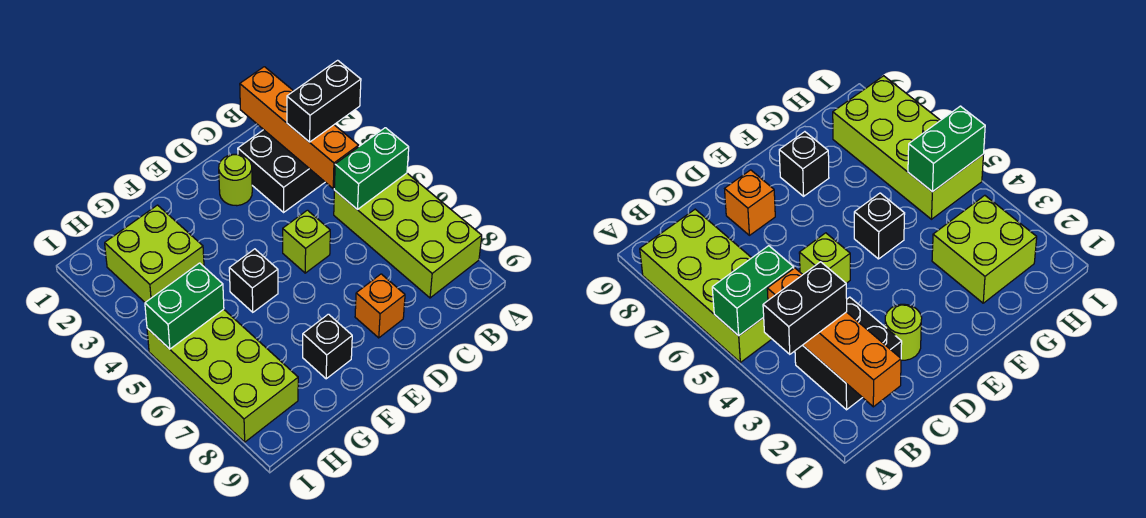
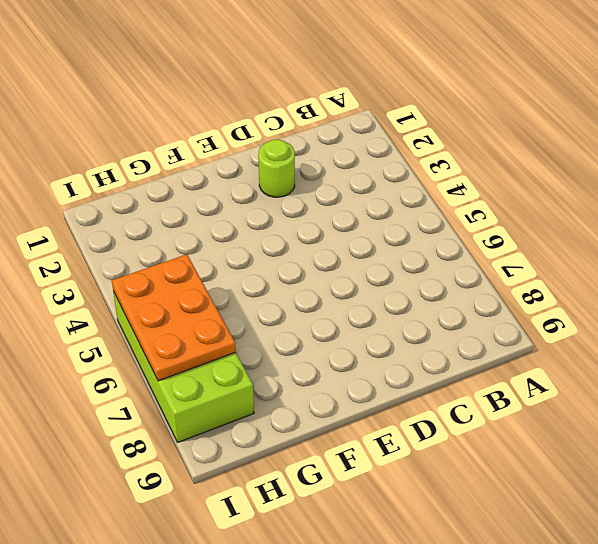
orange plate H5:I7 level 2 -> green brick H5:I5 level 2
none -> lime brick A5:B8 level 1
none -> black brick B2:C3 level 1
none -> lime brick D5 level 1

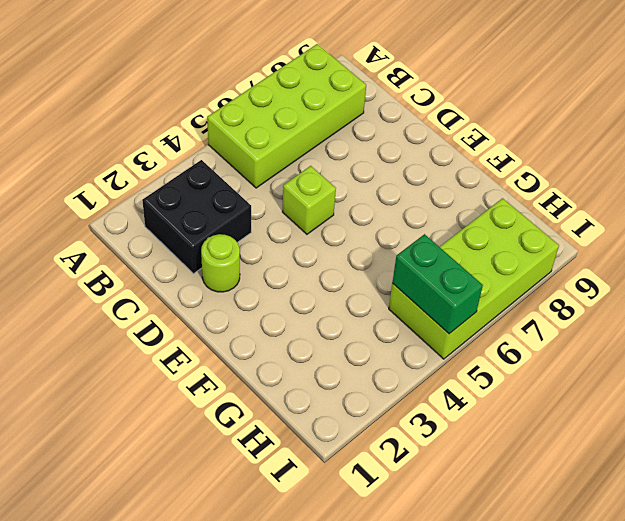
none -> orange brick D8 level 1
none -> black brick F5 level 1
none -> black brick F8 level 1

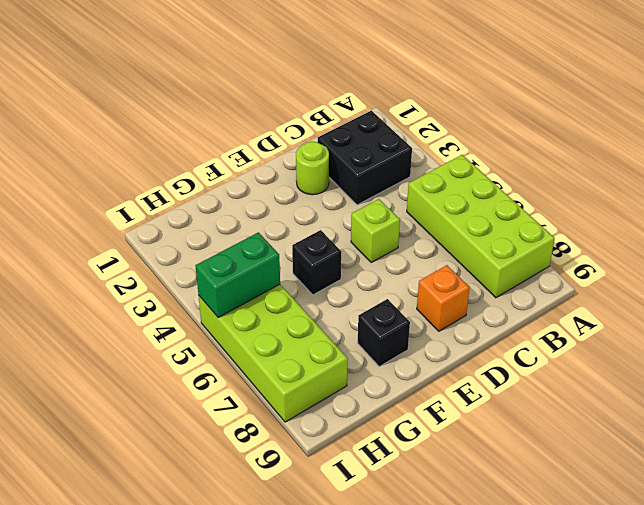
none -> lime brick G2:H3 level 1
none -> green brick A5:B5 level 2
none -> orange brick B1:B4 level 2

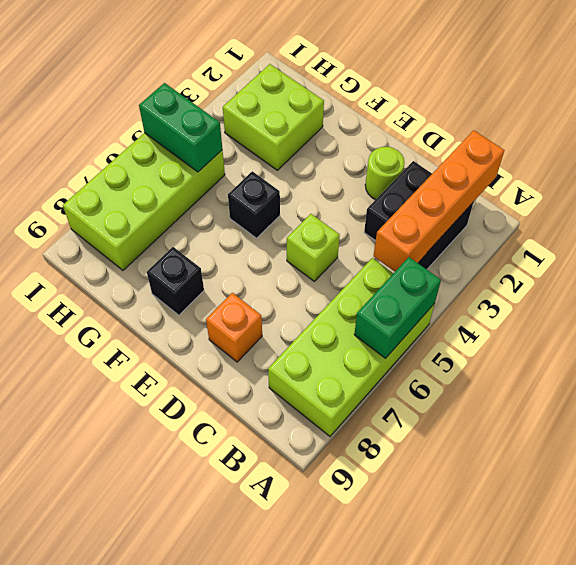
green brick A5:A6 level 2 -> green brick A5:B5 level 2
none -> black brick A3:B3 level 3

